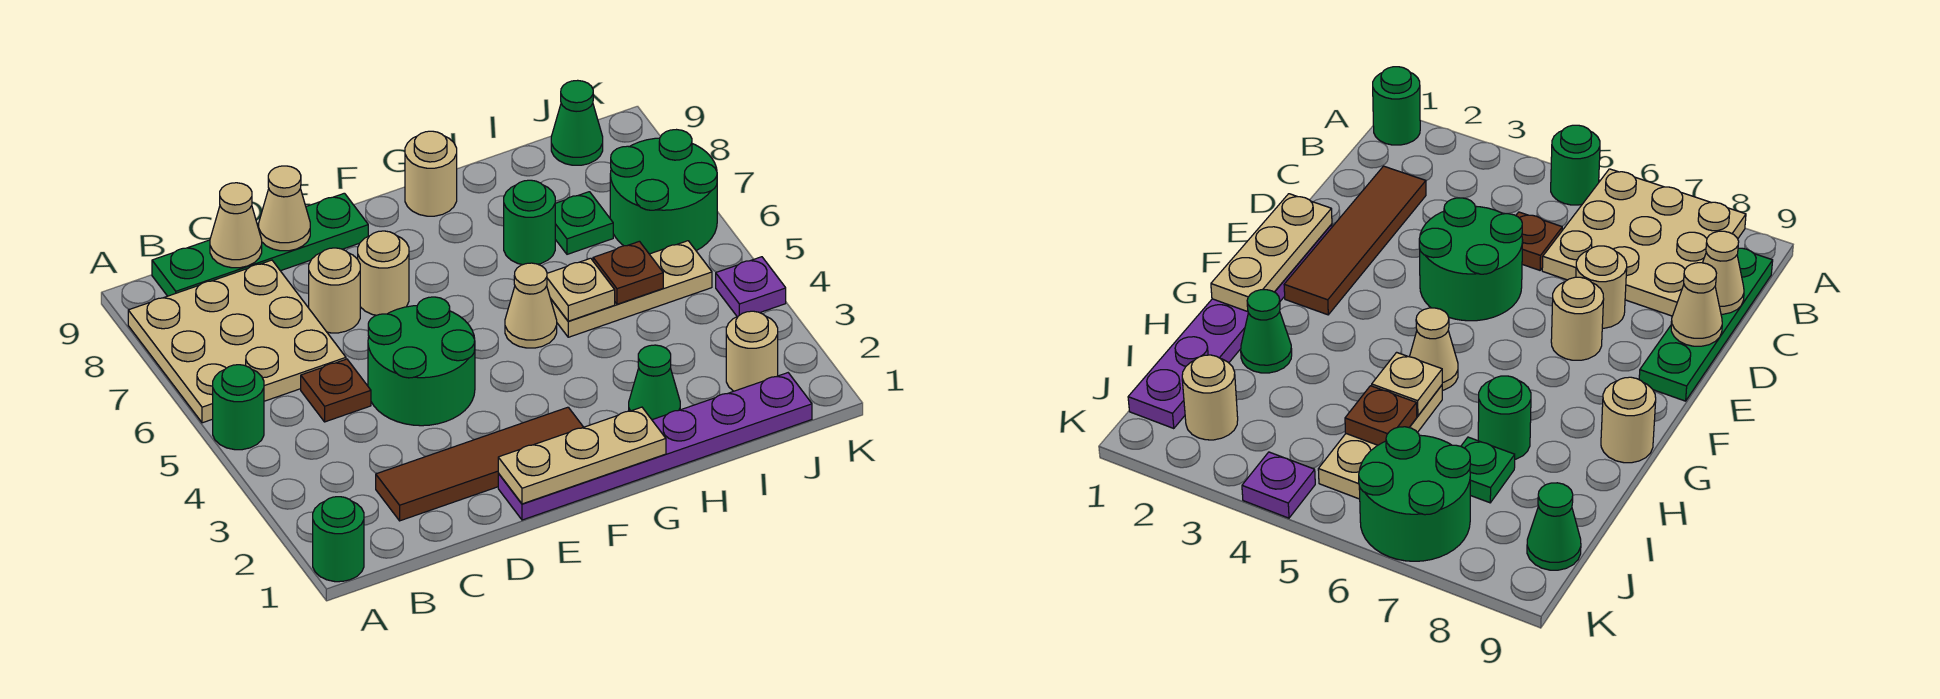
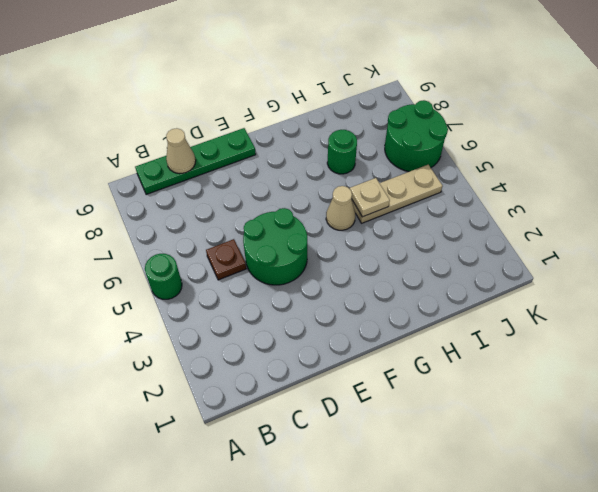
none -> green round brick A1 level 1
none -> tan plate A6:C8 level 1
none -> brown tile C2:F2 level 1

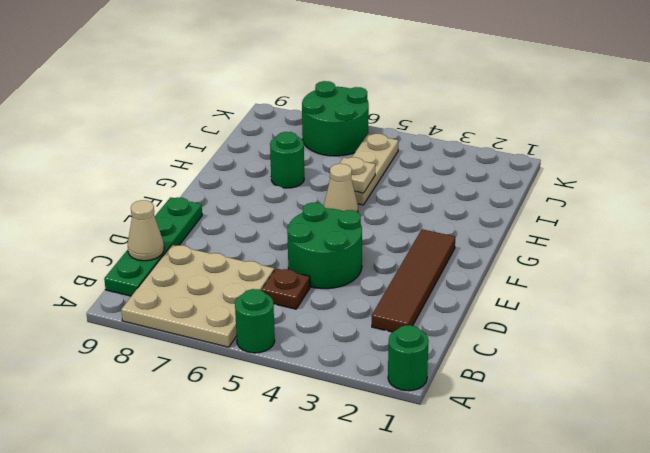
none -> tan round brick D7 level 1
none -> purple plate E1:J1 level 1
none -> tan round brick E7 level 1

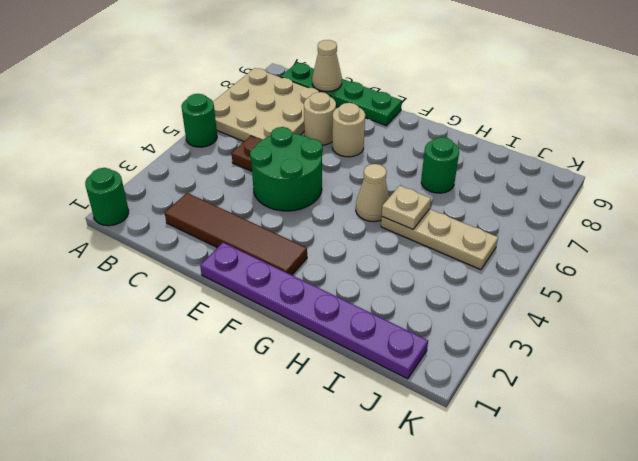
none -> tan round brick G9 level 1
none -> green cone H2 level 1
none -> green plate I7 level 1

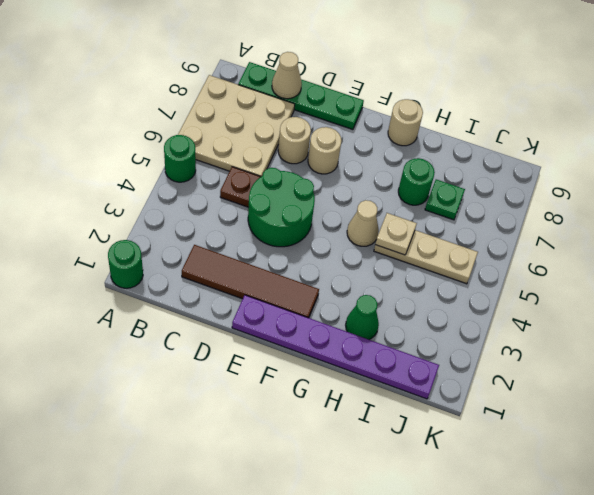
none -> tan round brick J2 level 1
none -> green round brick J6:K7 level 1
none -> green cone J9 level 1

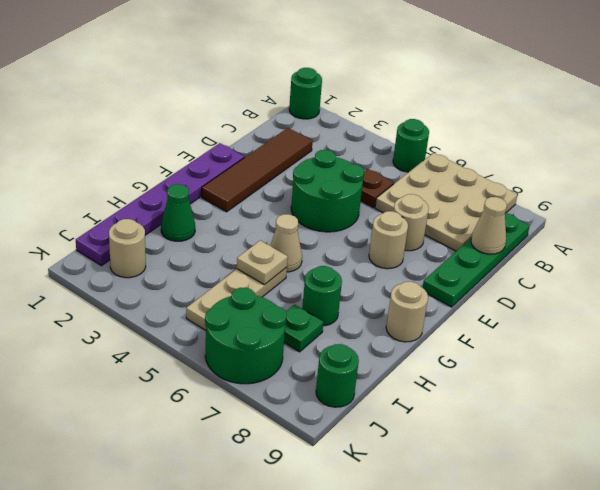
green round brick J9 level 1 -> green cone J9 level 1
none -> purple plate K4 level 1
none -> tan cone D9 level 2
none -> tan plate E1:G1 level 2

